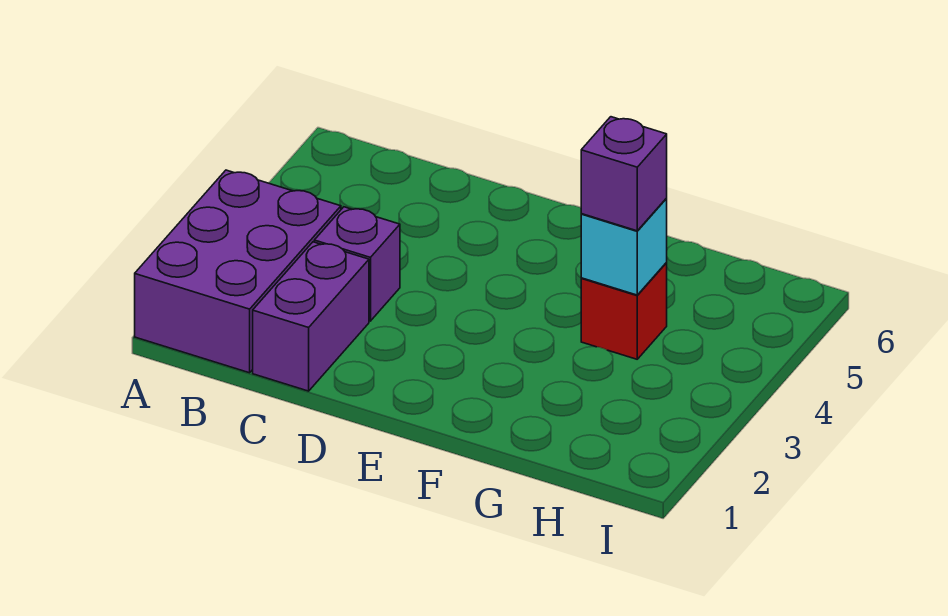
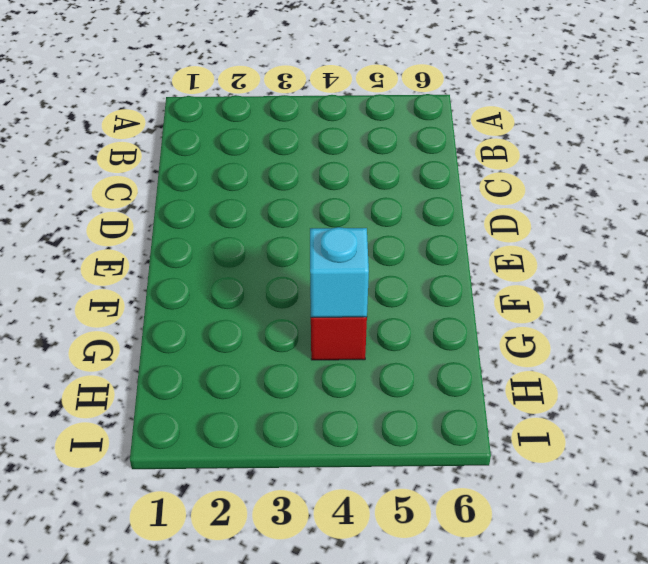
none -> purple brick A1:B3 level 1
none -> purple brick C1:C2 level 1

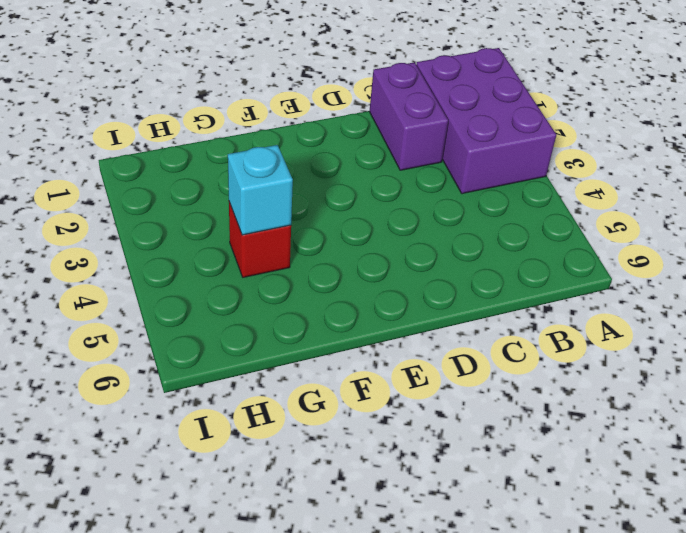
none -> purple brick C3 level 1
none -> purple brick G4 level 3

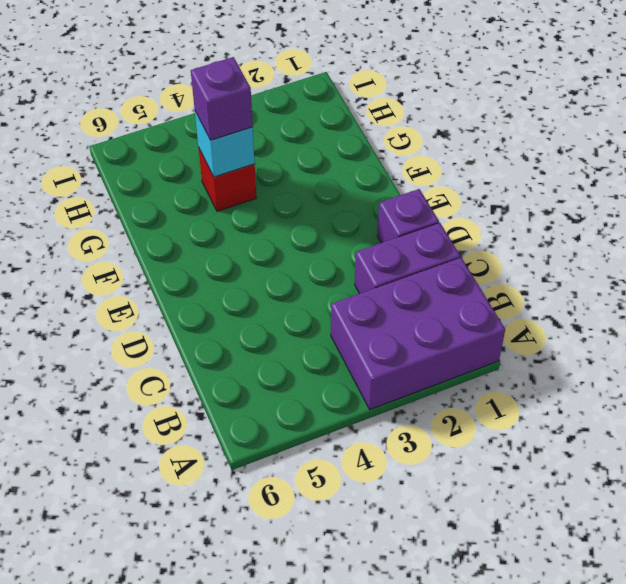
purple brick D1 level 1 -> purple brick C3 level 1

